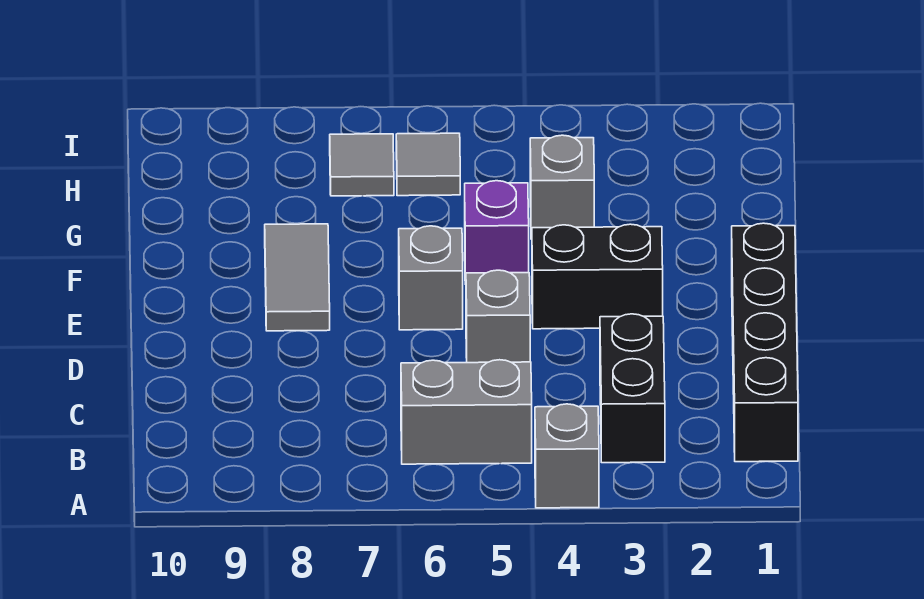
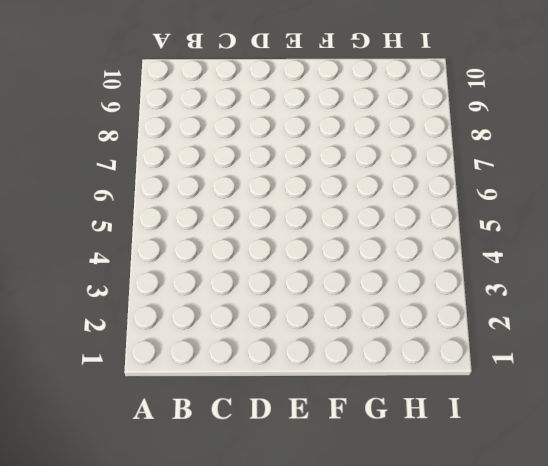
none -> grey brick A4 level 1
none -> black brick B1:E1 level 1
none -> black brick B3:C3 level 1

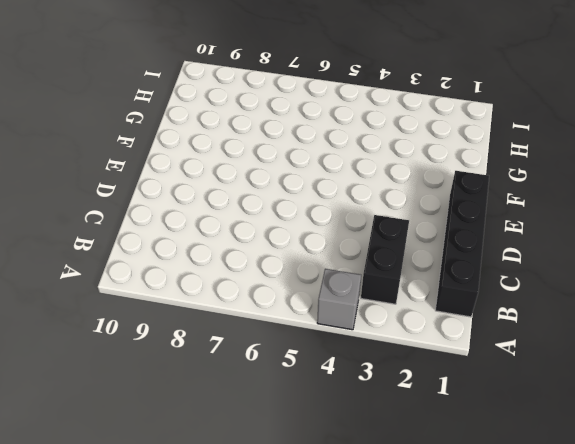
none -> grey brick B5:B6 level 1
none -> grey brick D5 level 1
none -> black brick E3:E4 level 1

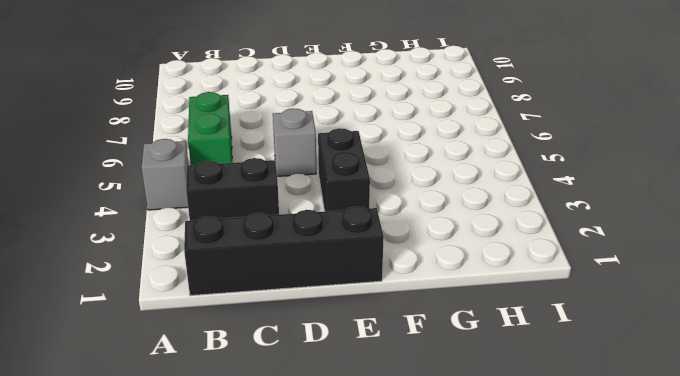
green brick B5:B6 level 1 -> grey brick B5:B6 level 1
none -> grey brick E6 level 1
none -> grey tile E8:F8 level 1
none -> purple brick F5 level 1

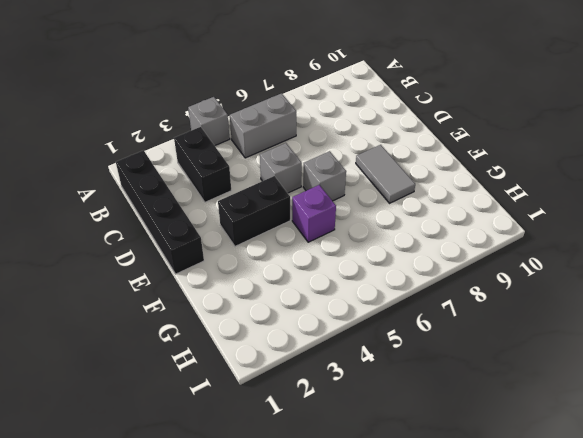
none -> grey brick G4 level 1
none -> grey tile H6 level 1
none -> grey tile H7 level 1

